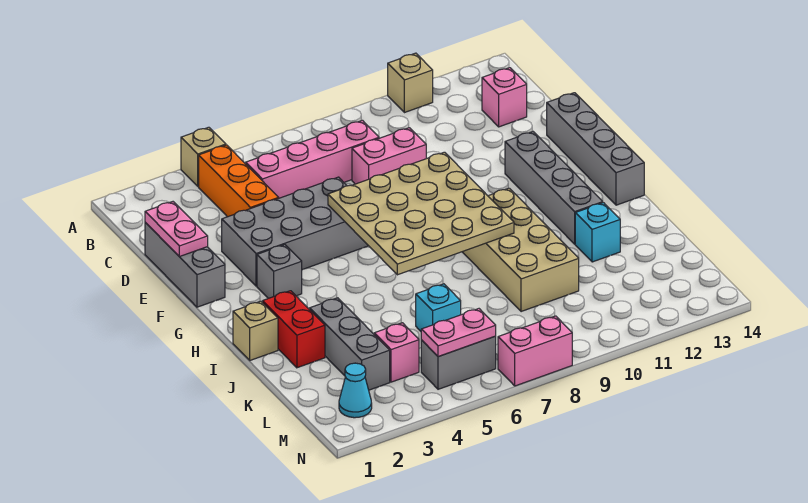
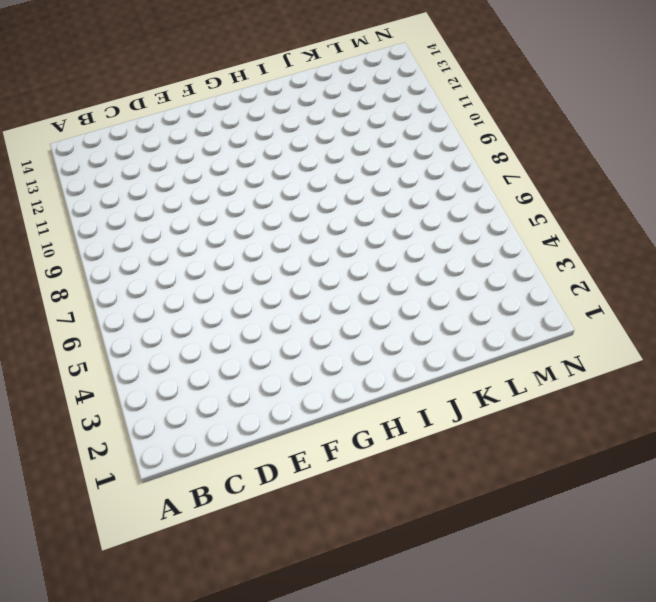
none -> tan brick A4 level 1
none -> tan brick A11 level 1
none -> orange brick B4:D4 level 1

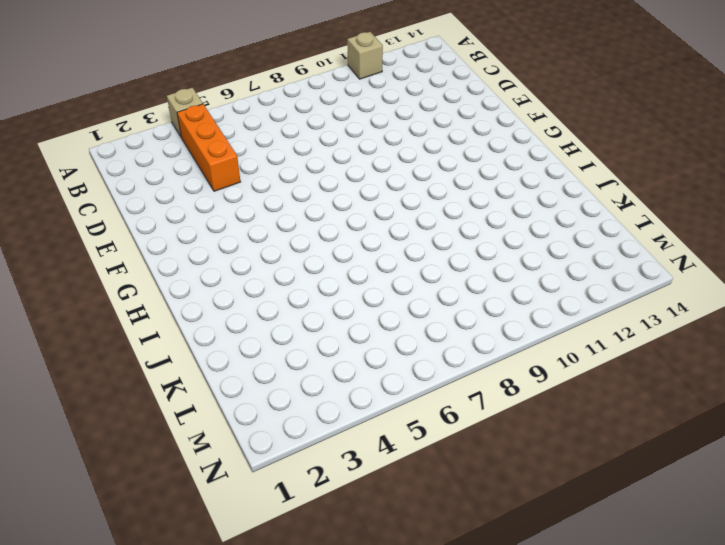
none -> pink brick C5:C8 level 1
none -> pink brick C13 level 1
none -> grey brick D1:F1 level 1

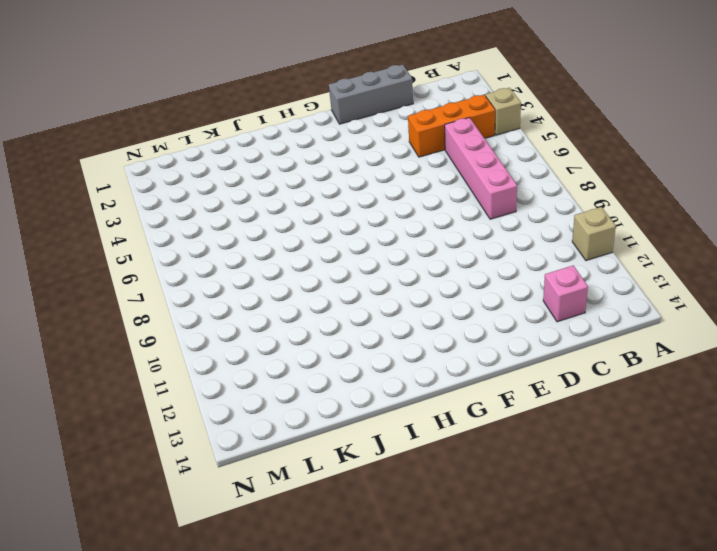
none -> pink brick D8:D9 level 1
none -> grey brick E3:F6 level 1
none -> grey brick E14:H14 level 1

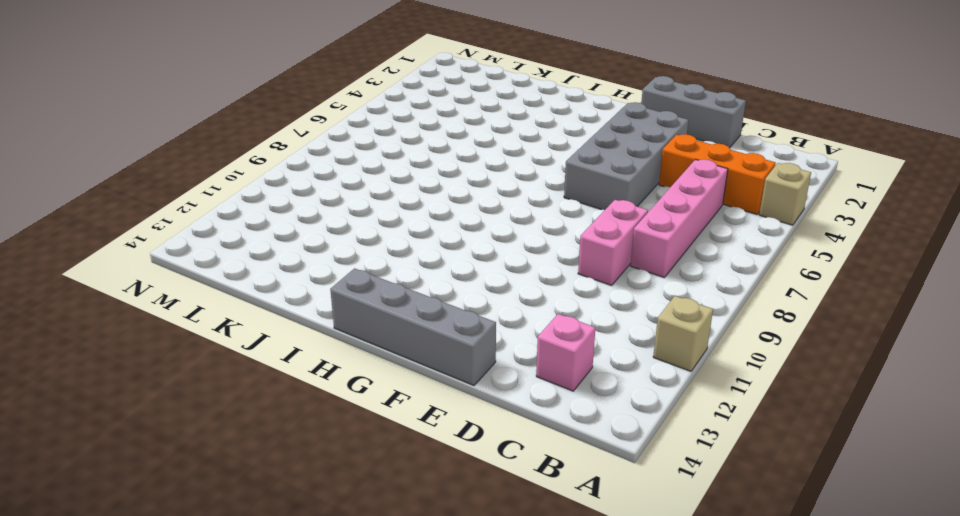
none -> grey brick F12:I12 level 1
none -> grey brick G3 level 1
none -> tan brick H9:K10 level 1

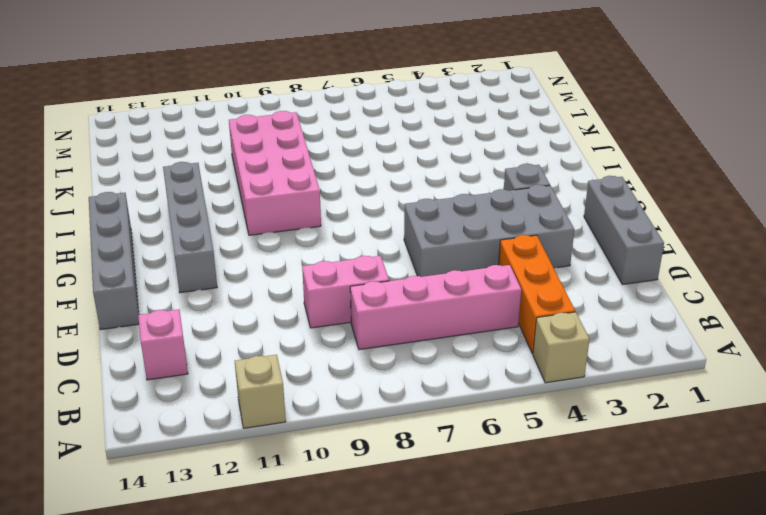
pink brick H9:K10 level 1 -> tan brick H9:K10 level 1
none -> tan brick I1 level 1
none -> red brick I2:J2 level 1
none -> grey brick J3:L3 level 1

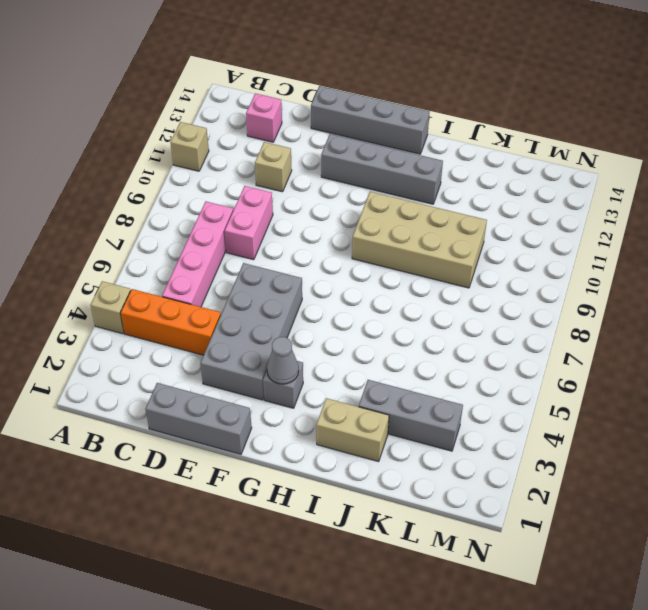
tan brick D11 level 1 -> tan brick I1 level 1
grey cone G3 level 2 -> none
tan brick I2:J2 level 1 -> red brick I2:J2 level 1
none -> cyan brick J12 level 1
none -> cyan brick K6 level 1
none -> pink brick L4 level 1

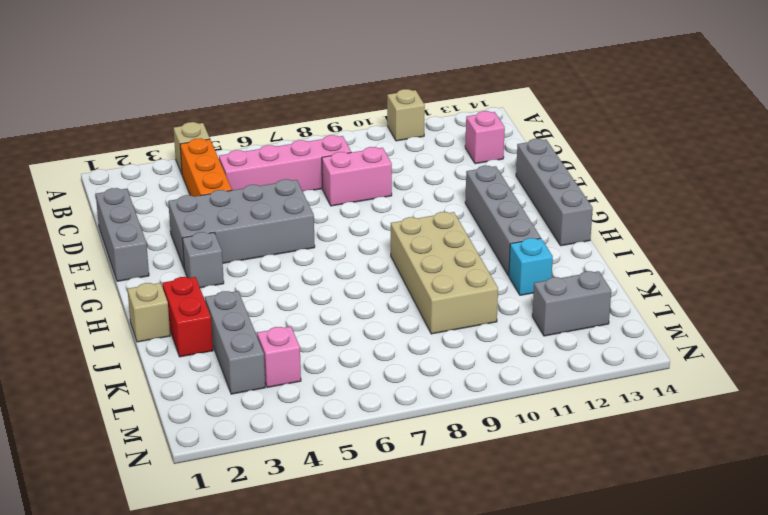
grey brick L12:L13 level 1 -> grey brick M5:M6 level 1
none -> cyan brick K6 level 1
none -> cyan cone M2 level 1
none -> pink brick N7:N8 level 1

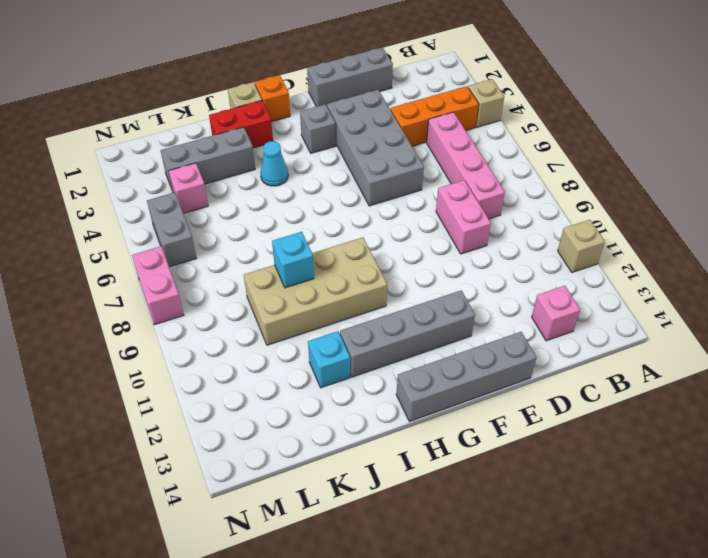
orange brick H1 level 1 -> none
cyan cone I4 level 1 -> cyan cone M2 level 1
cyan brick J9 level 2 -> cyan brick K6 level 1
none -> pink plate D1:E1 level 2
none -> tan plate F6:I9 level 2
none -> pink plate M5:M6 level 2

